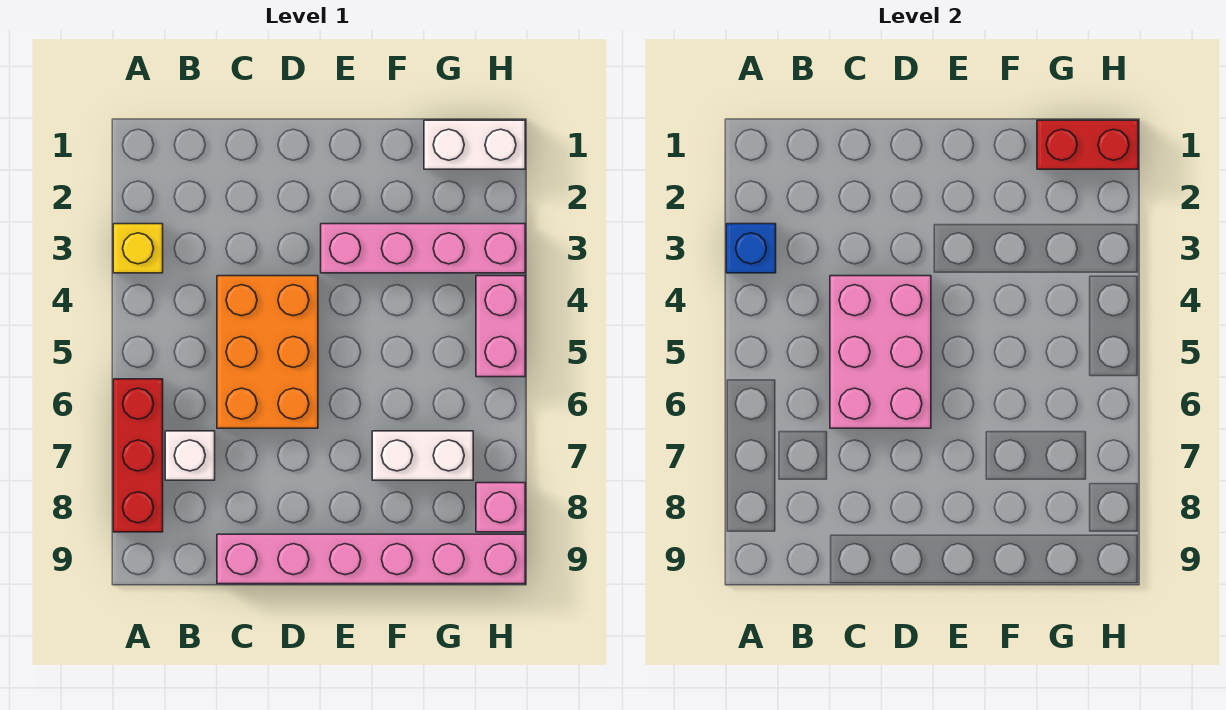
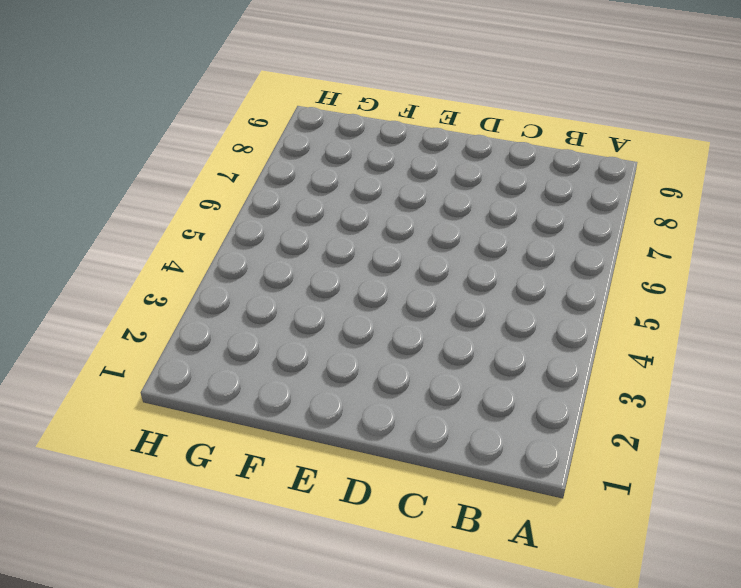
none -> yellow brick A3 level 1
none -> red brick A6:A8 level 1
none -> white brick B7 level 1

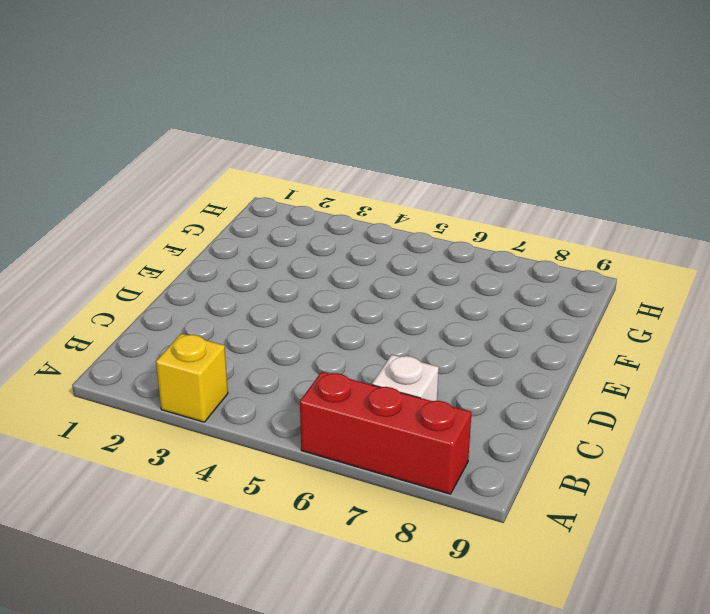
none -> orange brick C4:D6 level 1
none -> pink brick C9:H9 level 1
none -> pink brick E3:H3 level 1

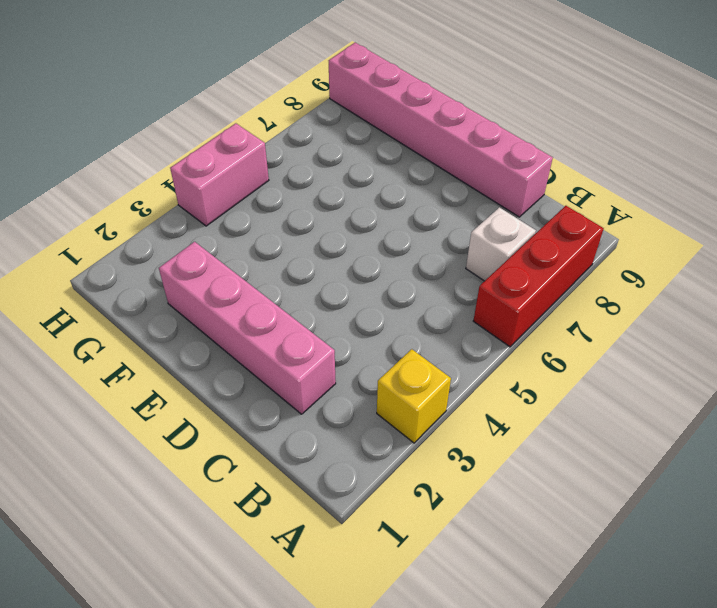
pink brick C2:F2 level 1 -> pink brick E3:H3 level 1
none -> orange brick C4:D6 level 1
none -> white brick F7:G7 level 1
none -> white brick G1:H1 level 1

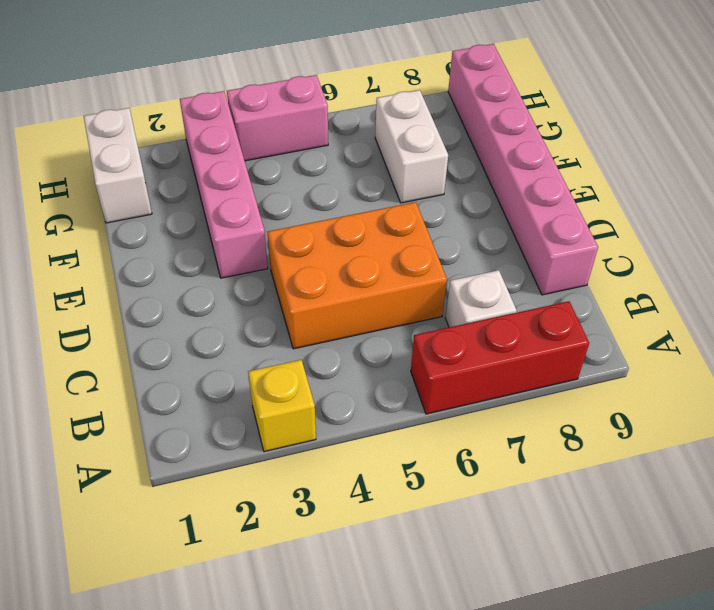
none -> pink brick H8 level 1
none -> blue brick A3 level 2
none -> pink brick C4:D6 level 2

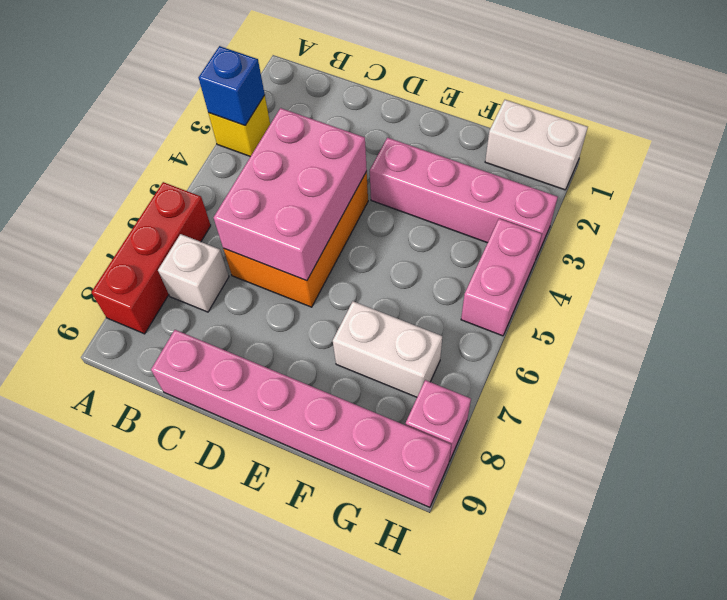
none -> red brick G1:H1 level 2

